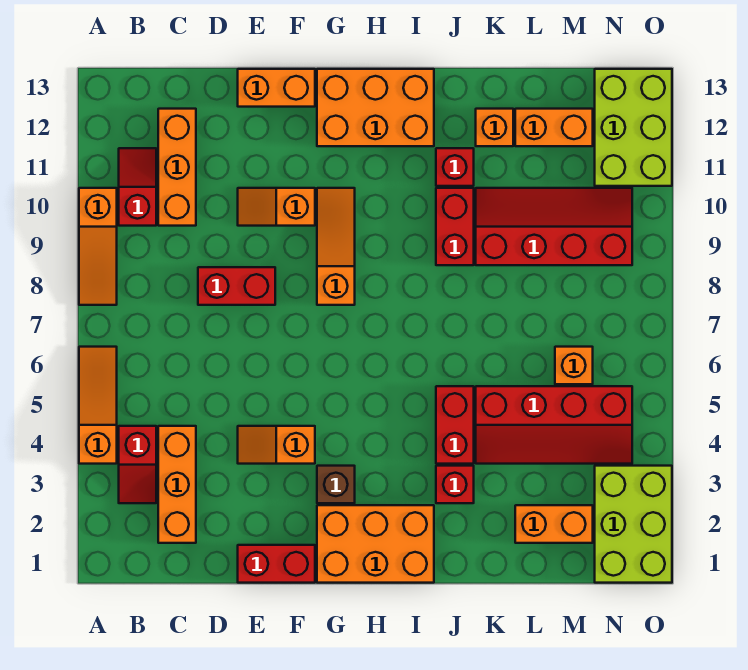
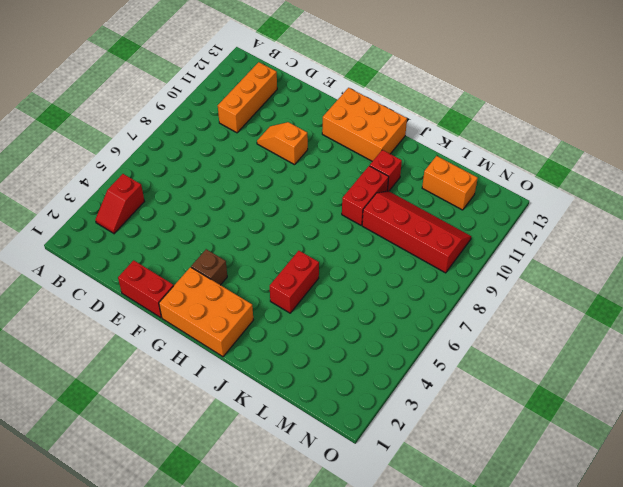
none -> orange slope A4:A6 level 1 top 4
none -> orange slope A8:A10 level 1 top 10
none -> red slope B10:B11 level 1 top 10

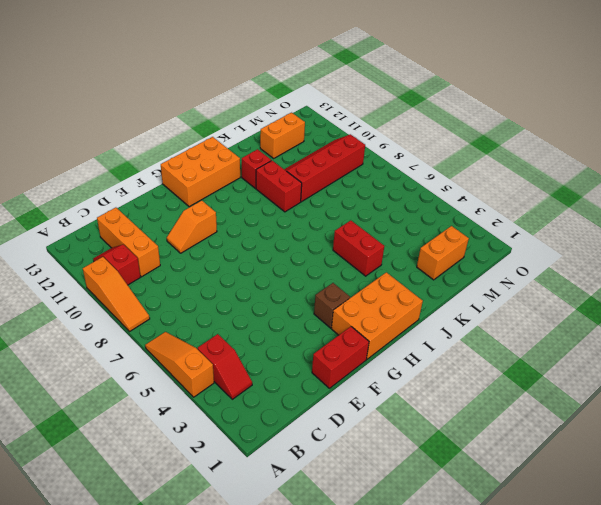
none -> orange brick C2:C4 level 1
none -> red brick D8:E8 level 1
none -> orange slope E4:F4 level 1 top F

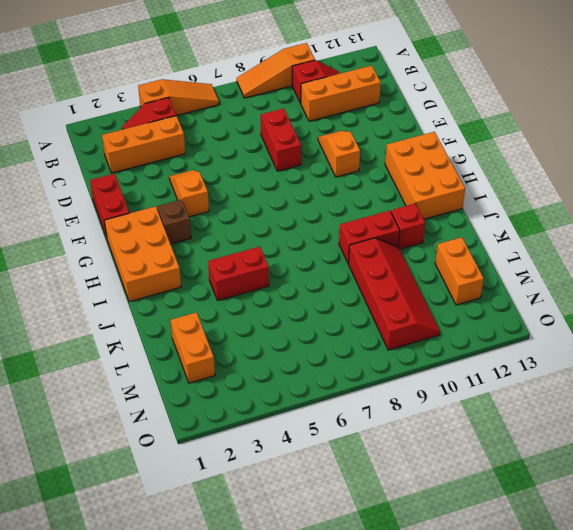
none -> orange brick E13:F13 level 1
none -> orange slope G8:G10 level 1 top 8
none -> red brick J3 level 1

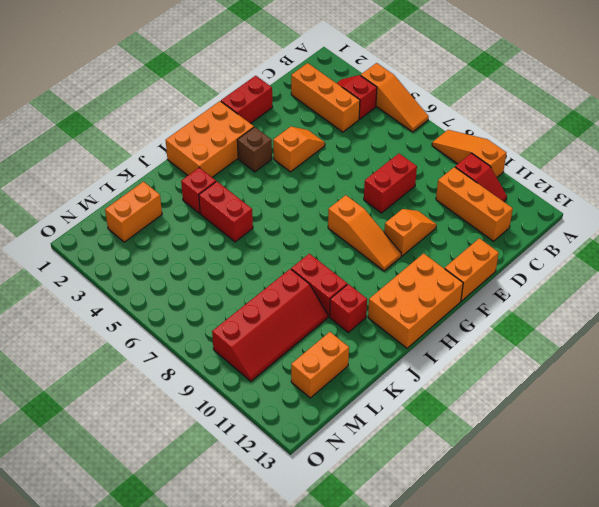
none -> red slope K4:N5 level 1 top 5
none -> orange brick K12 level 1
none -> orange brick M6 level 1

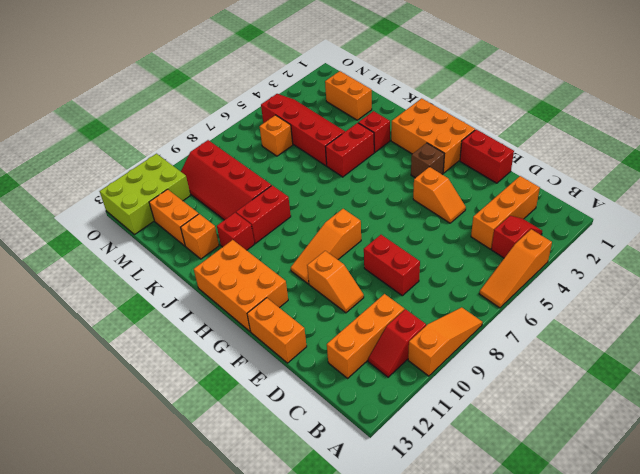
none -> lime brick N1:O3 level 1

